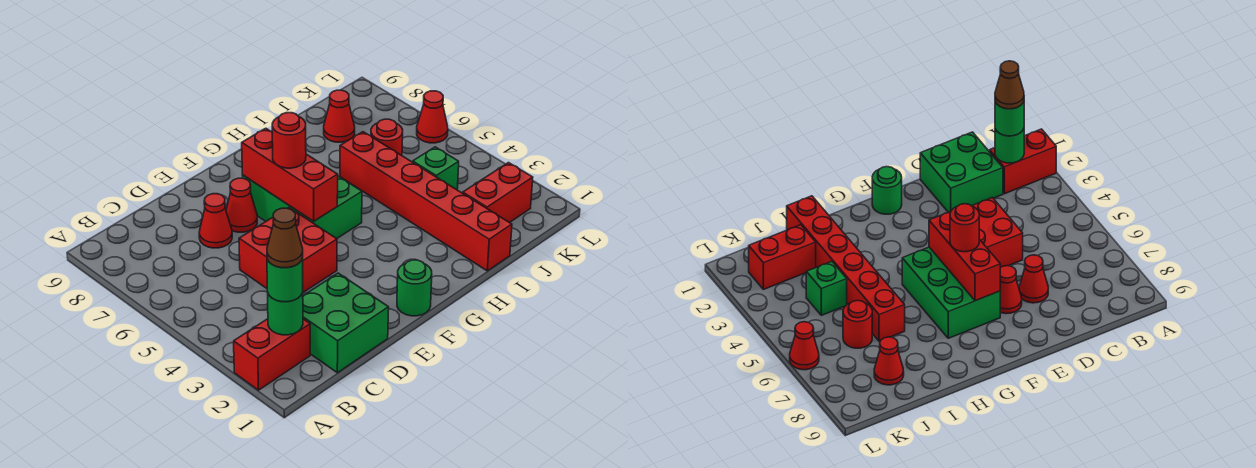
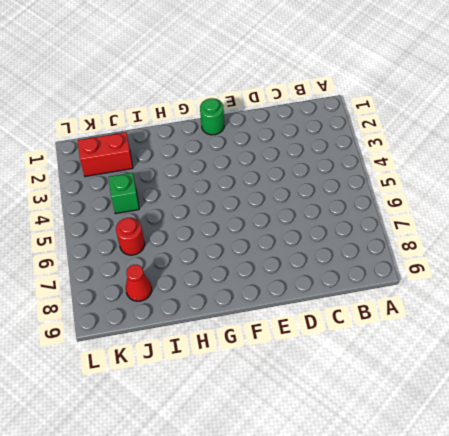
none -> red brick A2:B2 level 1
none -> green brick C1:D2 level 1
none -> red brick D4:E5 level 1

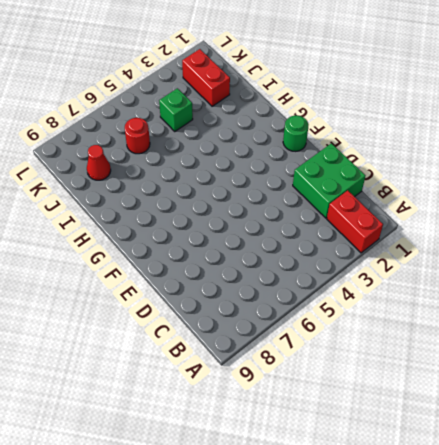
none -> red brick D4:E5 level 1
none -> red cone D7 level 1
none -> red cone E7 level 1

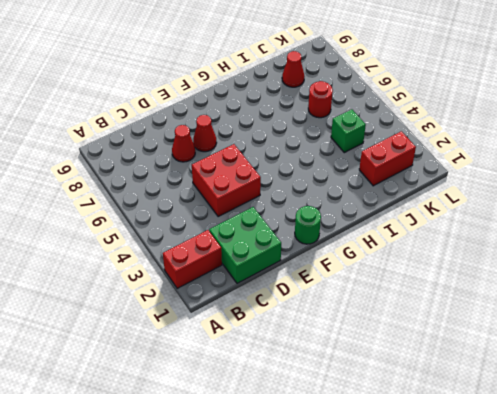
none -> green brick F5:G7 level 1
none -> red brick I1:I6 level 1
none -> red cone L6 level 1

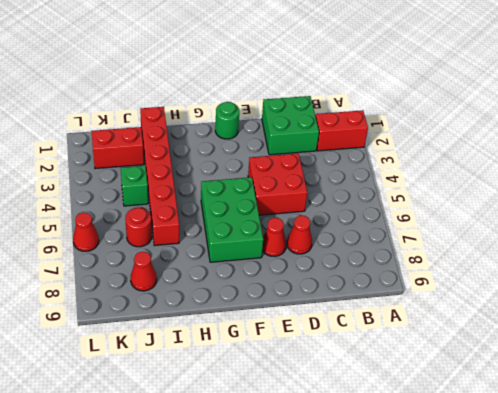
none -> green round brick B2 level 2
none -> red brick F5:F7 level 2
none -> green round brick B2 level 3

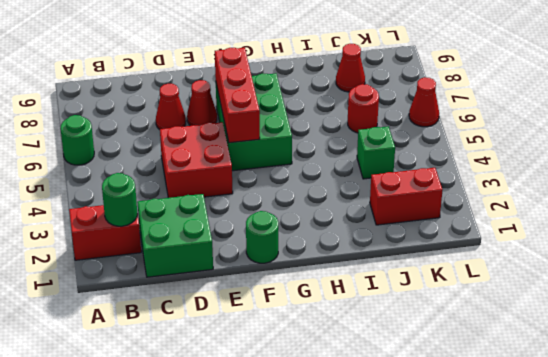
green round brick A6 level 1 -> green round brick B2 level 3
none -> red brick I1:I6 level 1
none -> red round brick F6 level 3
none -> brown cone B2 level 4

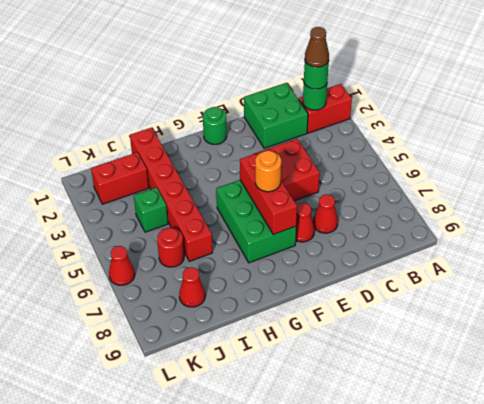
orange round brick F6 level 3 -> red round brick F6 level 3

